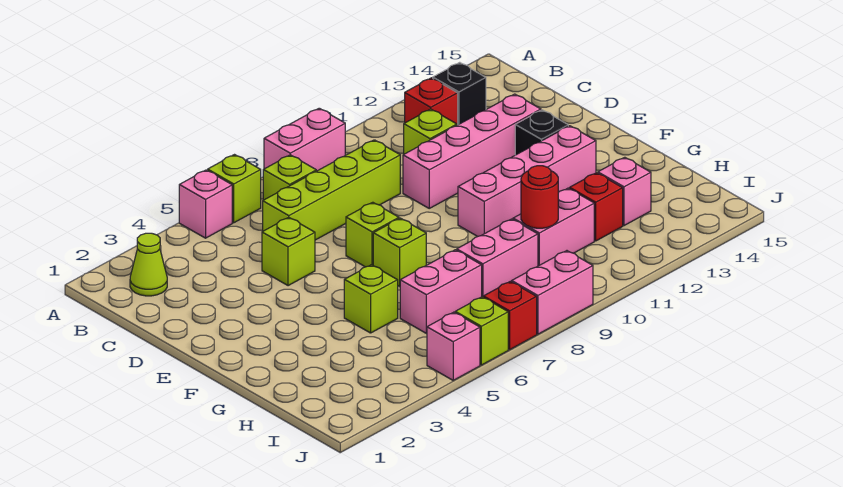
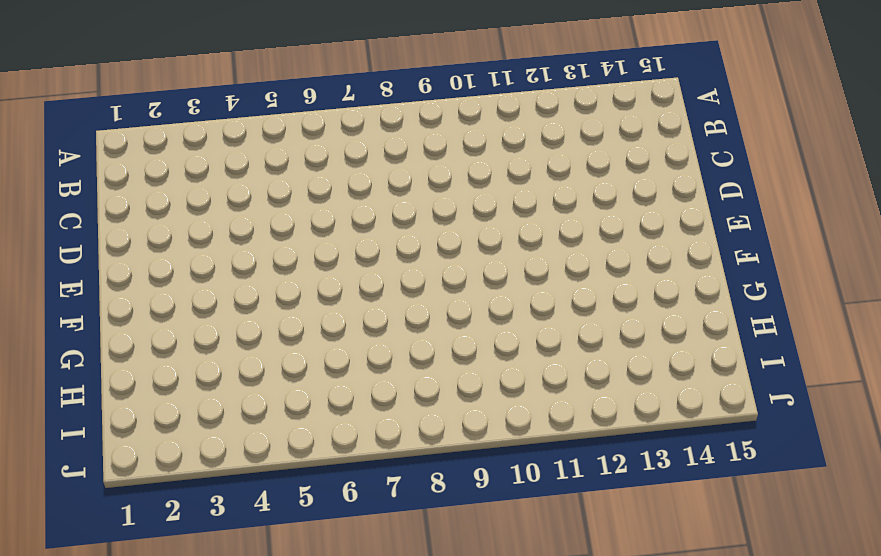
none -> pink brick A5 level 1
none -> lime brick A6 level 1
none -> pink brick A8:A9 level 1

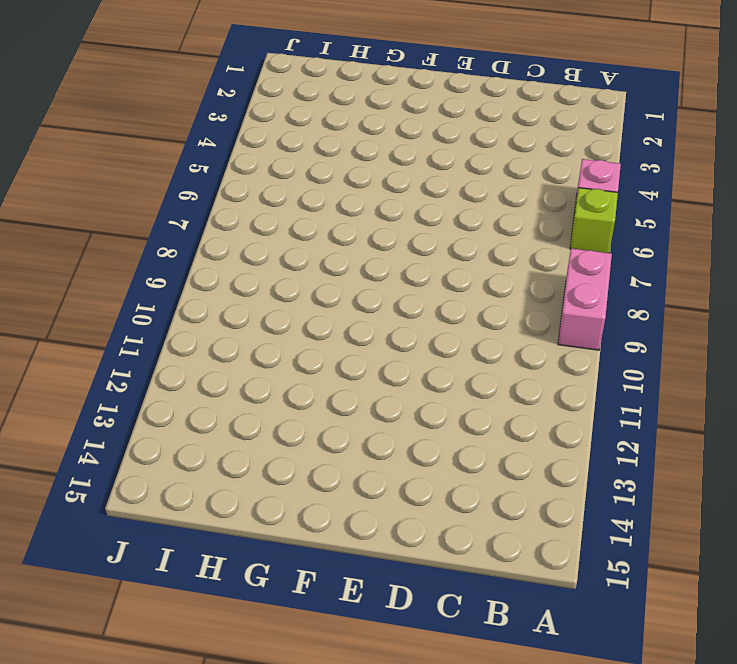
none -> lime cone B2 level 1
none -> lime brick B7 level 1
none -> red brick B12 level 1

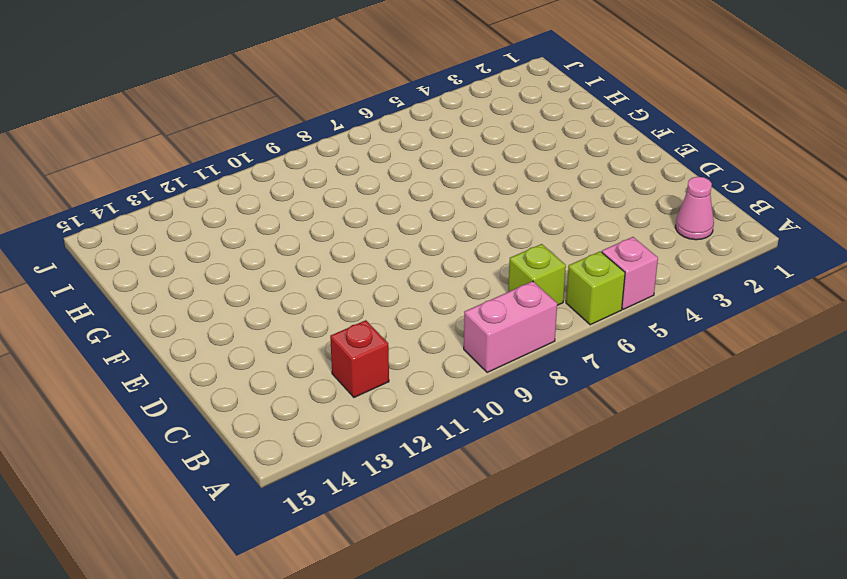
pink cone B2 level 1 -> lime cone B2 level 1
none -> black brick B13 level 1
none -> lime brick C6:C9 level 1
none -> lime brick C11 level 1

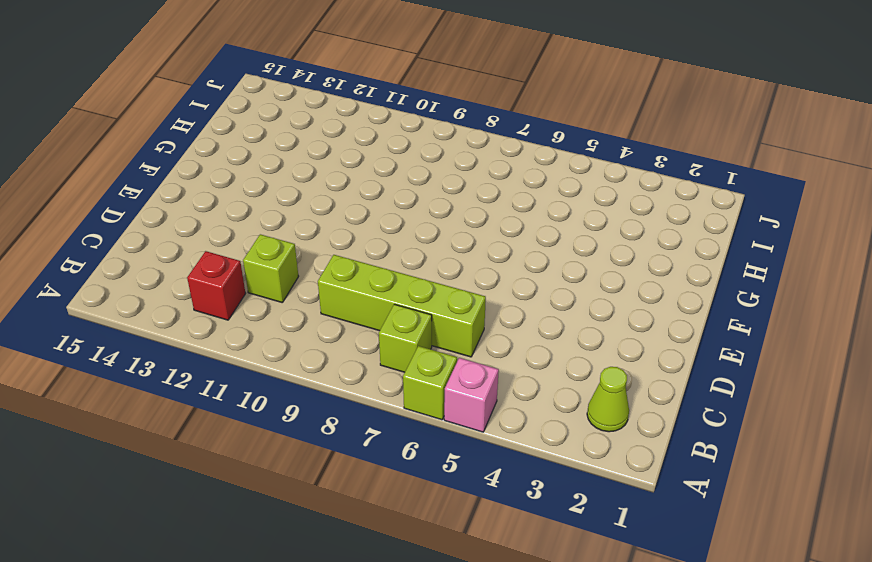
none -> pink brick A8:A9 level 1
none -> black brick B13 level 1
none -> lime brick D5 level 1

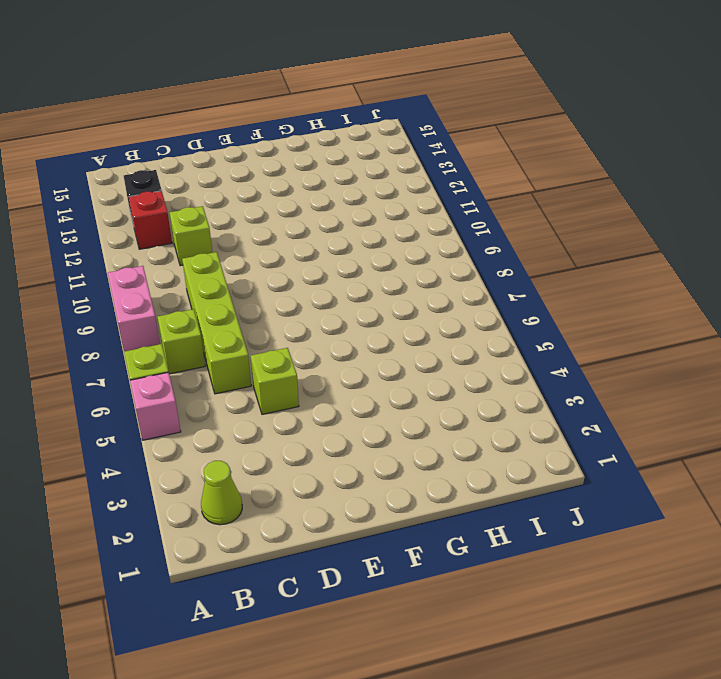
none -> pink brick D10:D13 level 1
none -> lime brick E7 level 1
none -> black brick E13 level 1

